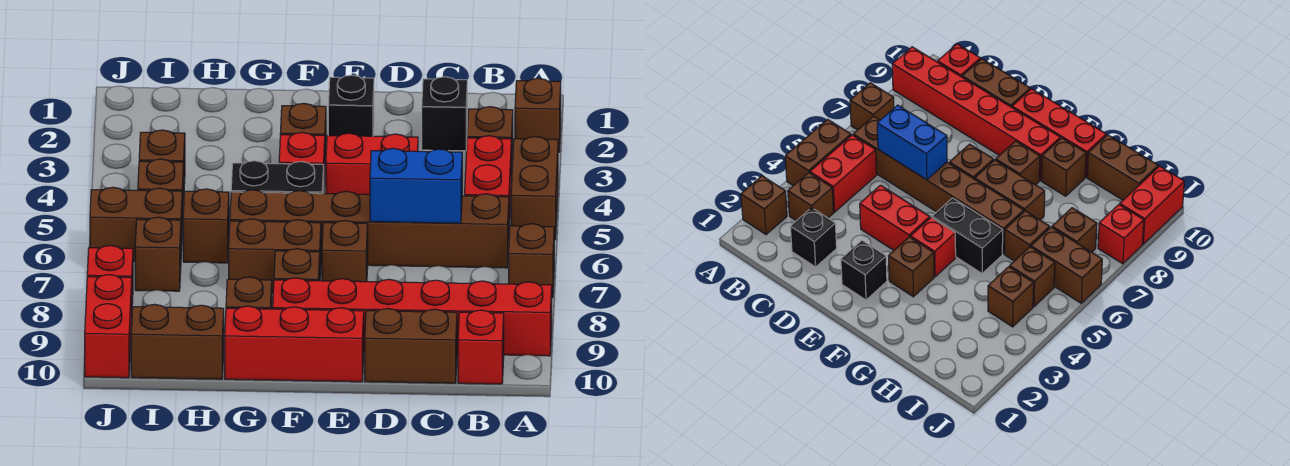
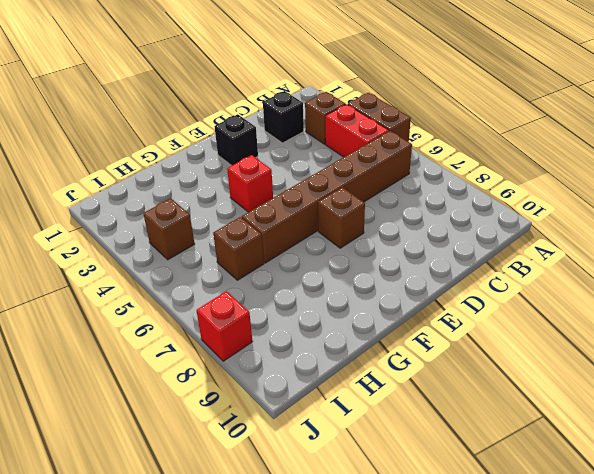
none -> brown brick A2 level 1
none -> brown brick A7 level 1
none -> red brick A9:F9 level 1

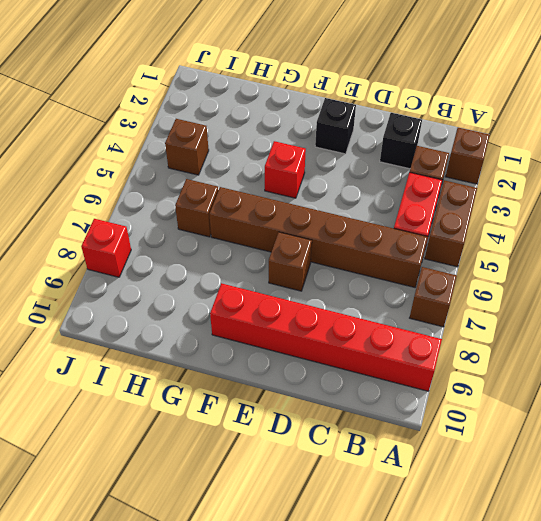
none -> red brick B10 level 1
none -> brown brick C10:D10 level 1
none -> red brick D4:E4 level 1

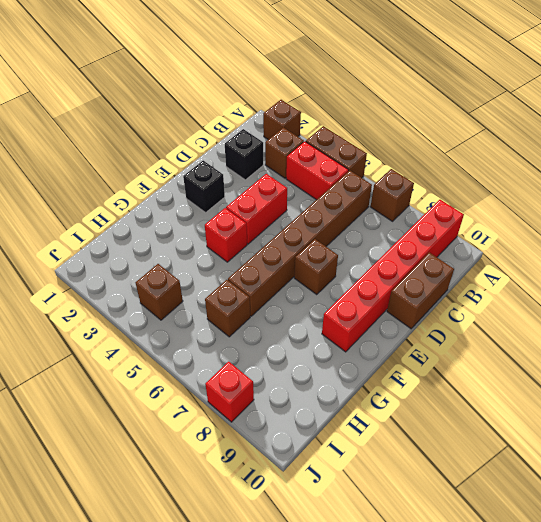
none -> red brick B10 level 1
none -> red brick E10:G10 level 1
none -> brown brick F3 level 1

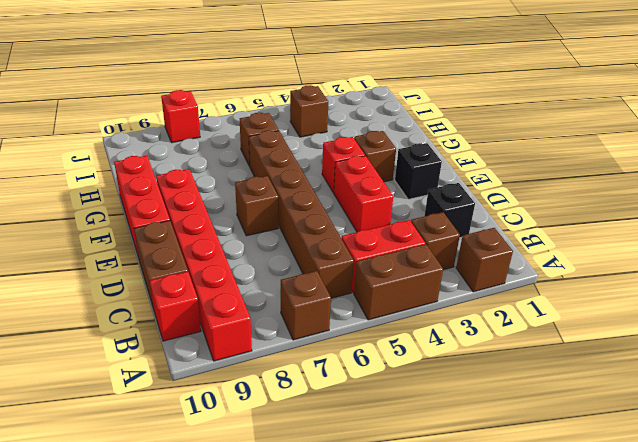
none -> black brick F5:G5 level 1
none -> brown brick F7:G7 level 1
none -> brown brick F8 level 1

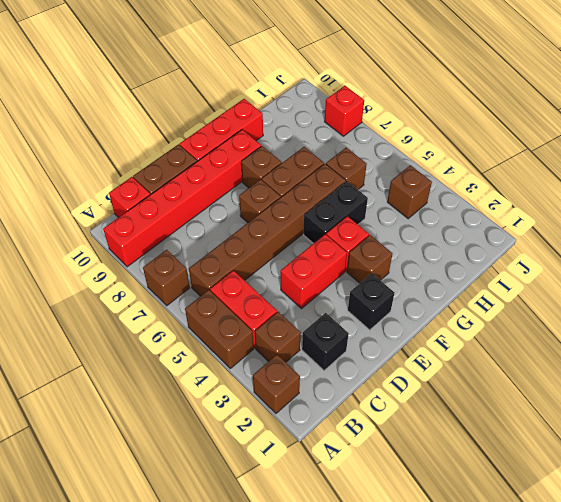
none -> brown brick G9 level 1
none -> brown brick H10:I10 level 1
none -> brown brick I5 level 1

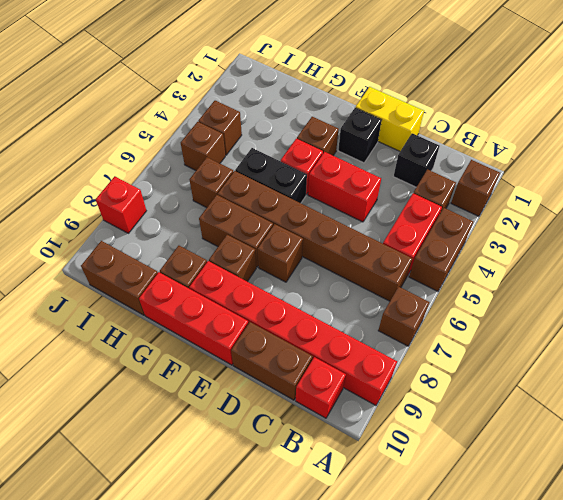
yellow brick D1:E1 level 1 -> none
none -> brown brick I6:J6 level 1
none -> brown brick I7 level 1
none -> red brick J9:J10 level 1

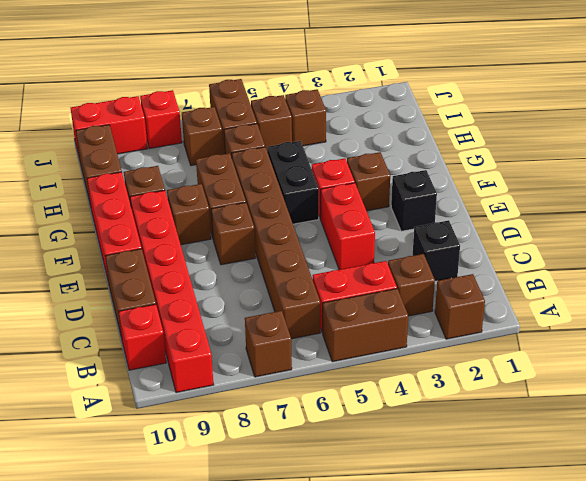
none -> blue brick C6:D6 level 2

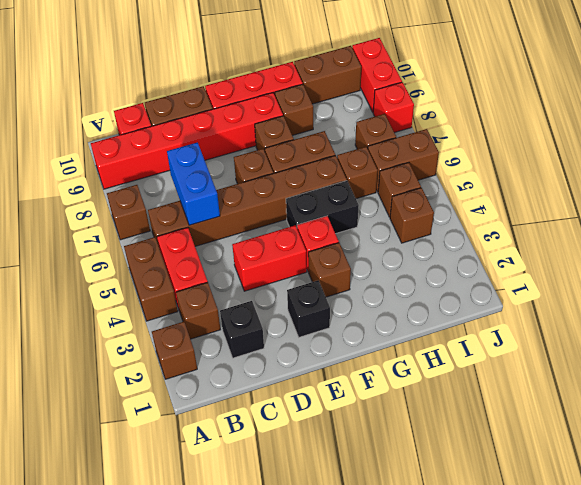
blue brick C6:C7 level 2 -> blue brick C6:D6 level 2

